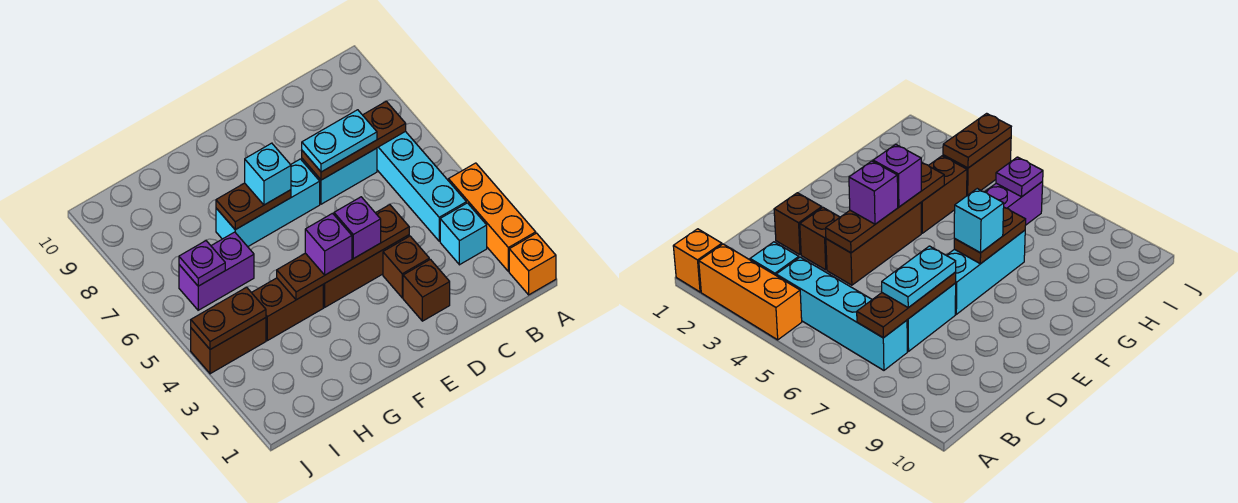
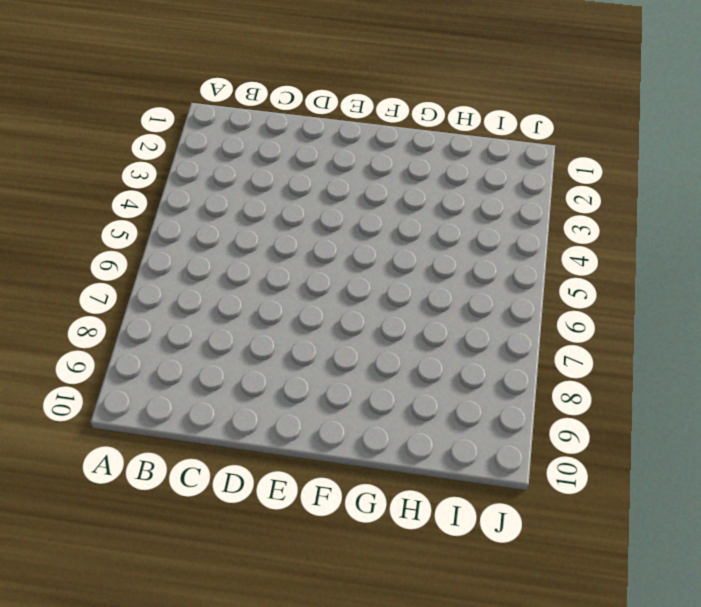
none -> orange brick A1 level 1
none -> orange brick A2:A4 level 1
none -> cyan brick B3 level 1

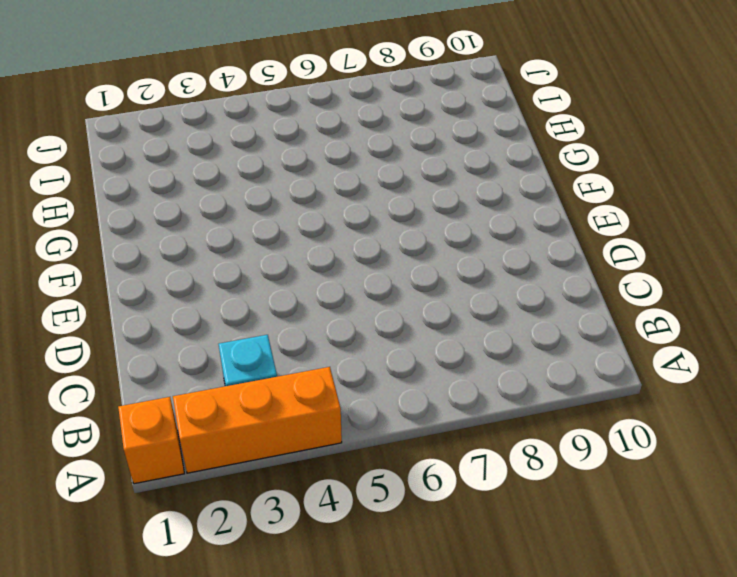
none -> cyan brick B4:B7 level 1
none -> cyan brick C7:D7 level 1
none -> brown brick D2 level 1

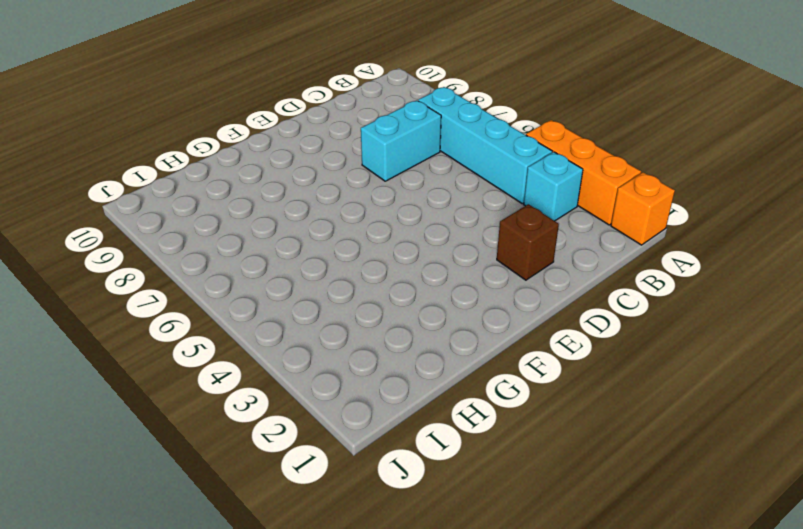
none -> brown brick D3 level 1
none -> brown brick D4:F4 level 1
none -> cyan brick E7:G7 level 1

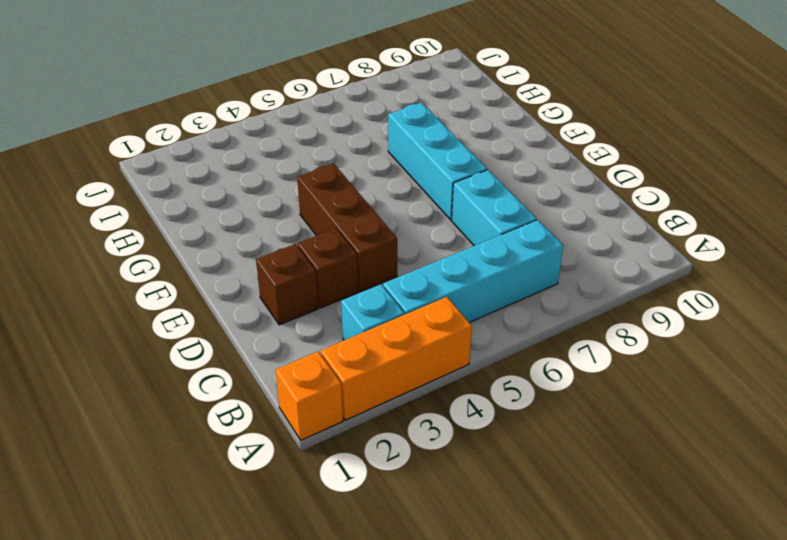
none -> brown brick G4:H4 level 1
none -> purple brick H6:I6 level 1
none -> brown brick I4:J4 level 1

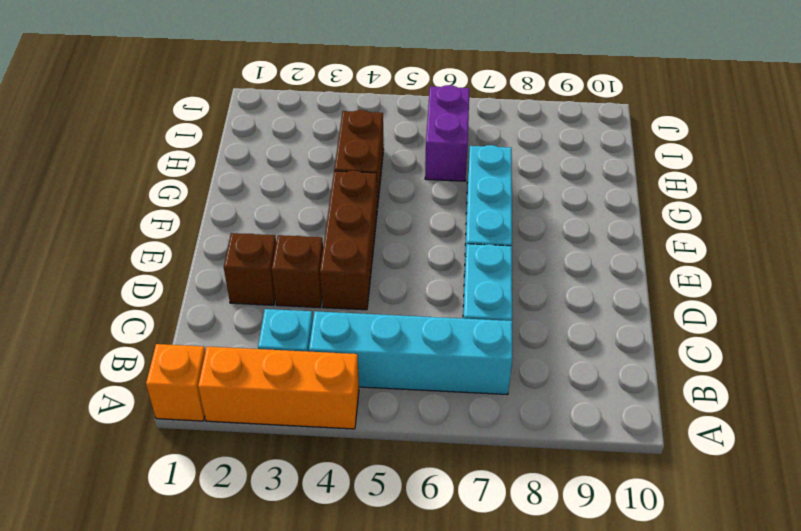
none -> brown brick I4:J4 level 1
none -> brown plate B7:D7 level 2
none -> brown plate D4:G4 level 2

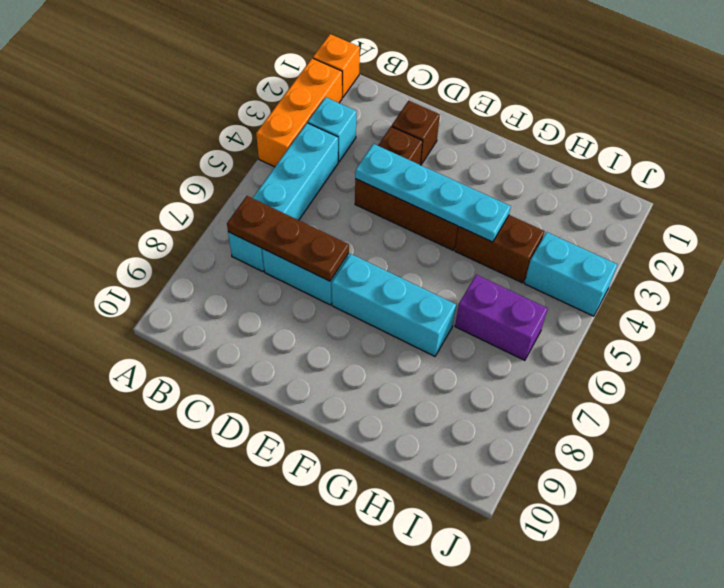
cyan plate D4:G4 level 2 -> brown plate D4:G4 level 2
cyan brick I4:J4 level 1 -> brown brick I4:J4 level 1
none -> brown plate F7:G7 level 2
none -> brown plate I4:J4 level 2
none -> purple plate I6 level 2

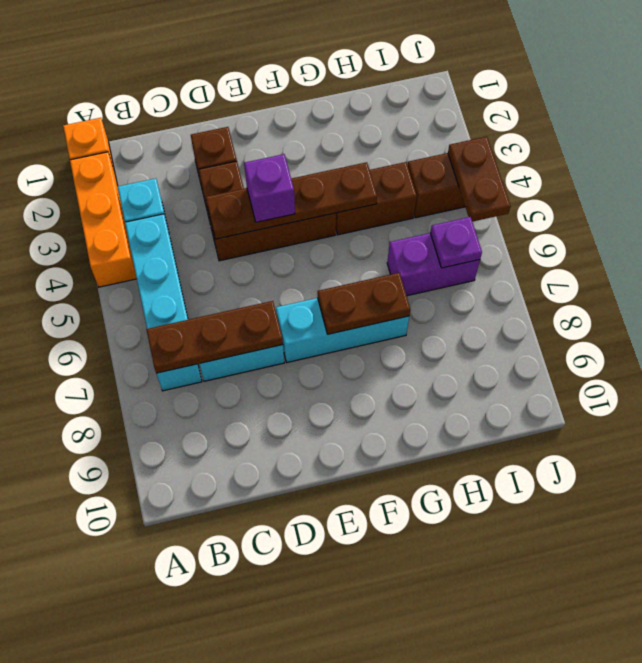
brown plate J4:J5 level 2 -> brown plate I4:J4 level 2
none -> cyan plate C7:D7 level 3
none -> purple brick F4 level 3
none -> cyan brick F7 level 3

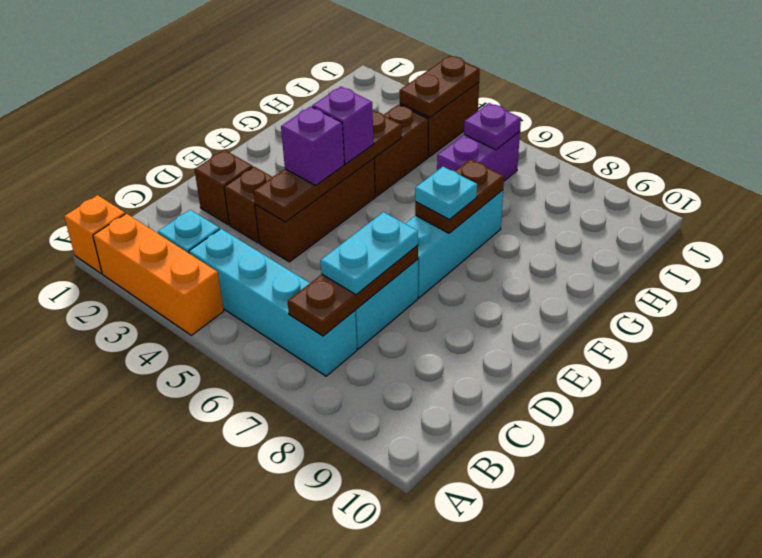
cyan plate F7 level 3 -> cyan brick F7 level 3

